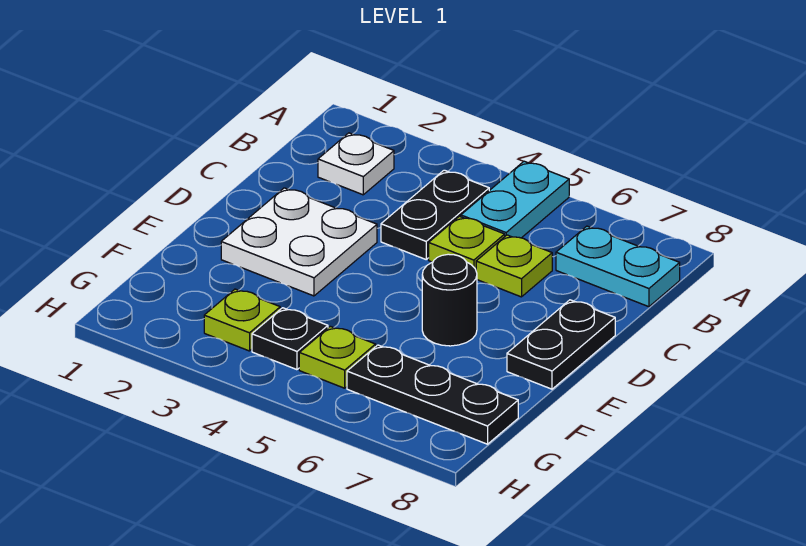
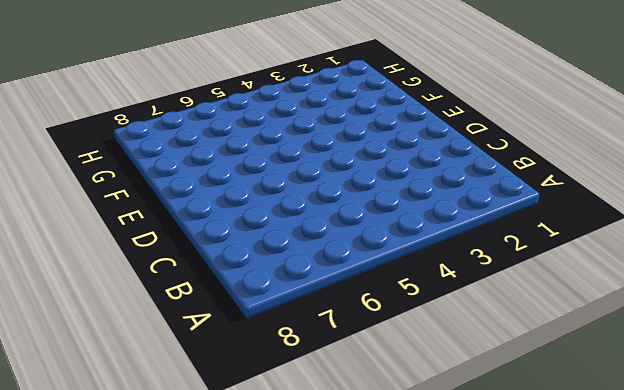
none -> cyan plate A5:B5 level 1
none -> white plate B2 level 1
none -> black plate B4:C4 level 1

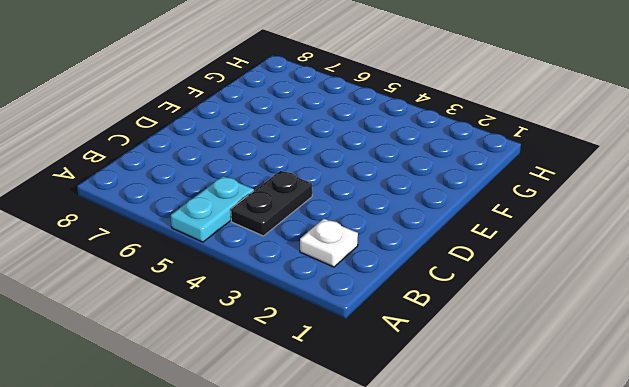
none -> cyan plate B7:B8 level 1
none -> lime plate C5 level 1
none -> lime plate C6 level 1

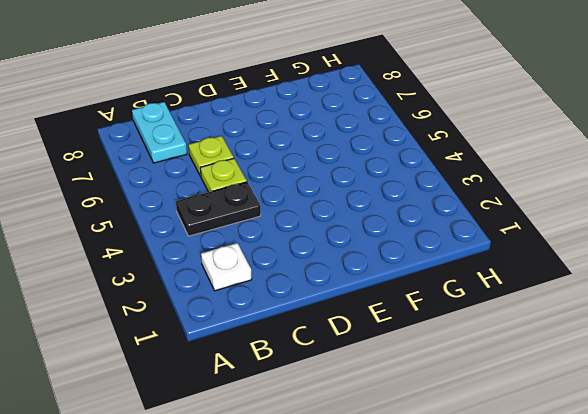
none -> cyan plate A5:B5 level 1
none -> white plate D2:E3 level 1
none -> black plate D8:E8 level 1

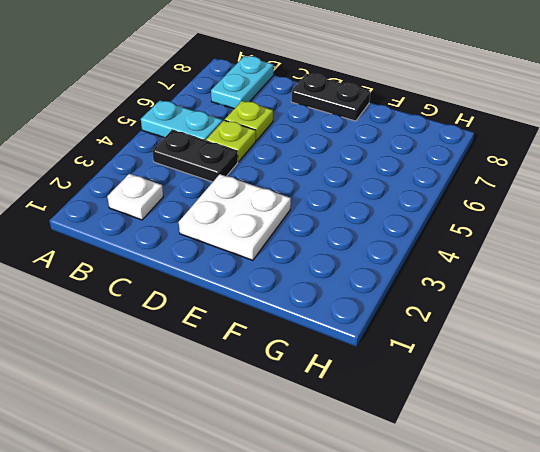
none -> black round brick E6 level 1
none -> lime plate G3 level 1
none -> black plate G4 level 1

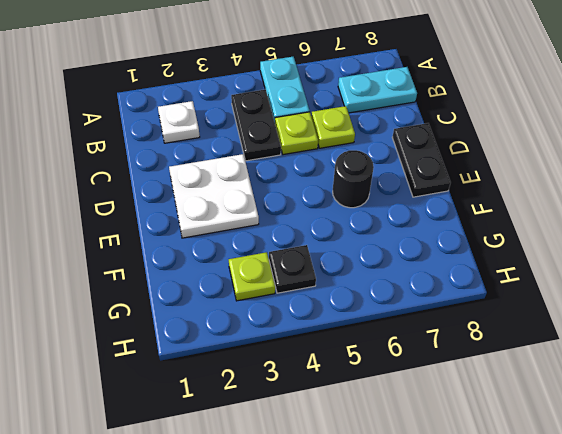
none -> lime plate G5 level 1
none -> black plate G6:G8 level 1

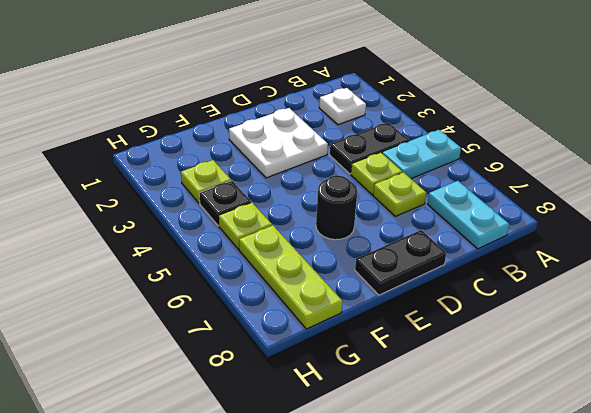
lime plate G6:G8 level 1 -> black plate G6:G8 level 1

